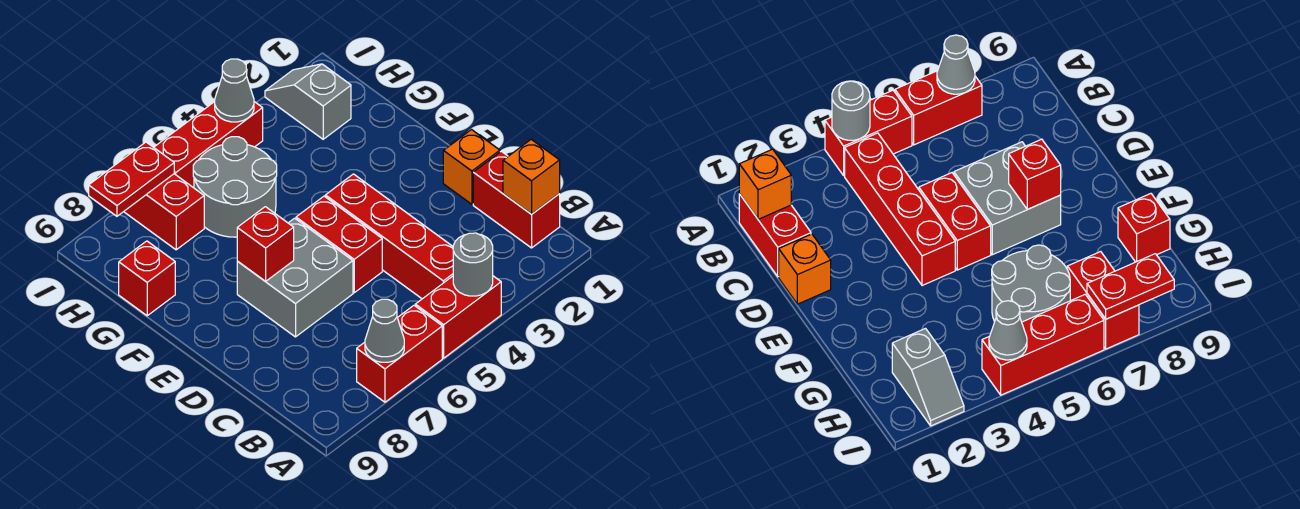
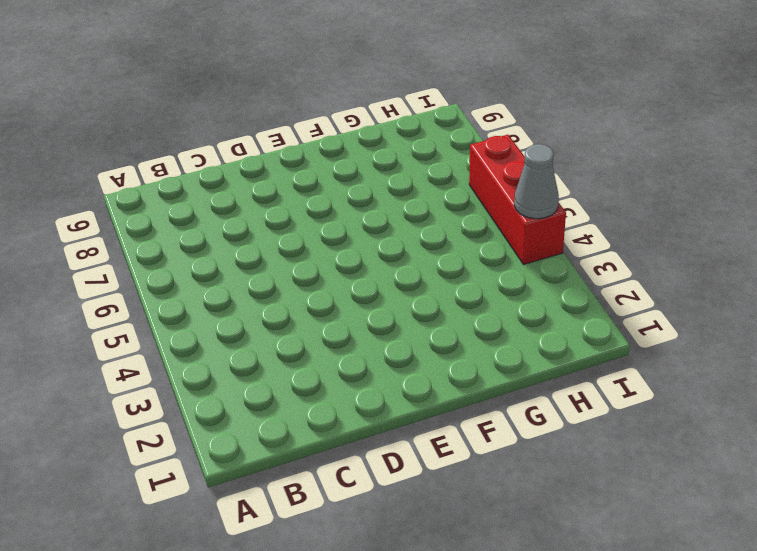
none -> red brick A4:A5 level 1
none -> red brick A6:A7 level 1
none -> red brick B1:C1 level 1

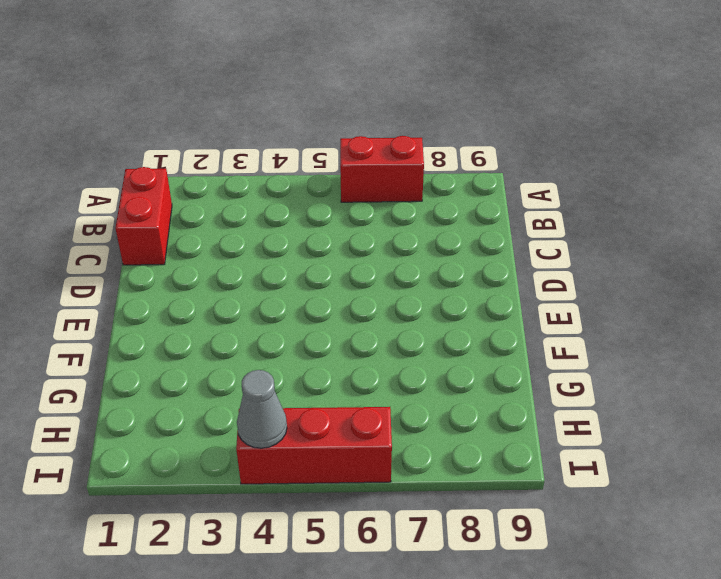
none -> red brick A4:A5 level 1
none -> red brick B4:E4 level 1
none -> orange brick D1 level 1

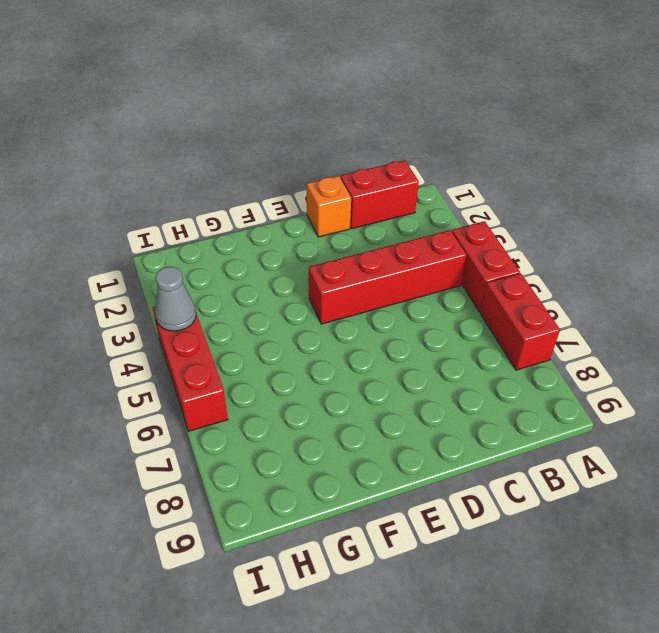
none -> red brick D5:E5 level 1
none -> grey brick D6:E7 level 1
none -> grey round brick G5:H6 level 1

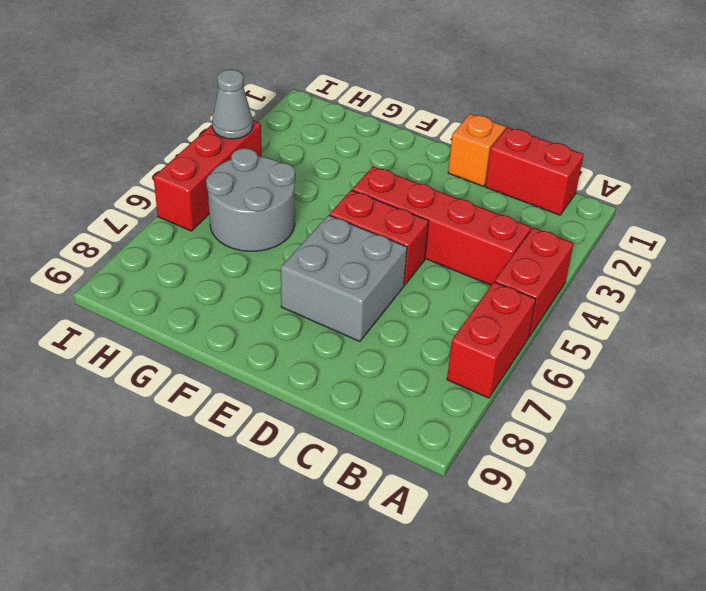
none -> red brick G9 level 1
none -> grey slope H2:I2 level 1 top H
none -> red brick H7:I7 level 1

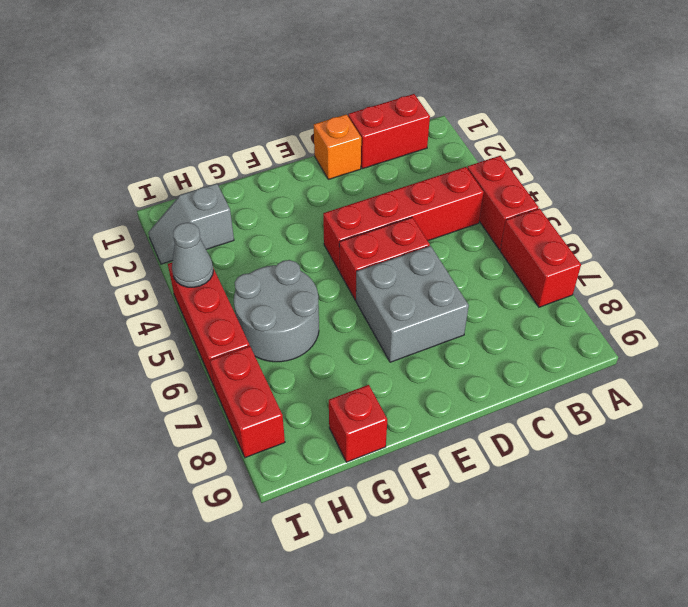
red brick I7:I8 level 1 -> red brick H7:I7 level 1
none -> grey round brick A4 level 2
none -> grey cone A7 level 2
none -> orange brick B1 level 2

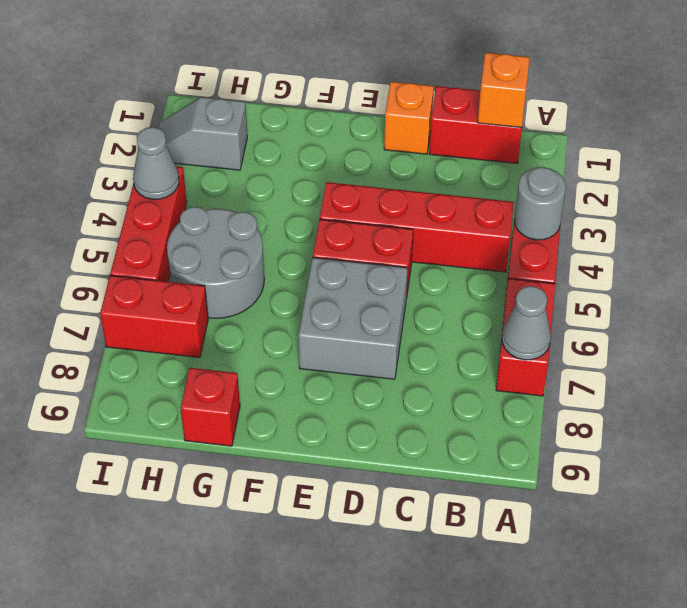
none -> red brick E7 level 2
none -> red plate I7:I8 level 2

